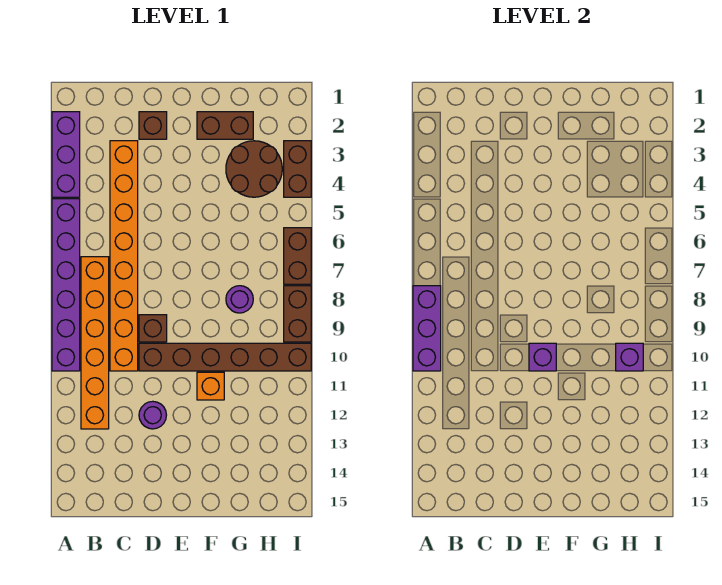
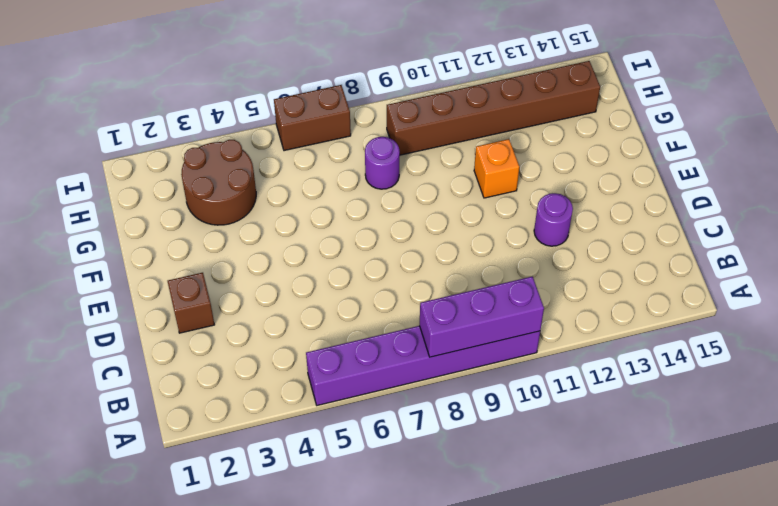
brown brick H9:H14 level 1 -> brown brick D10:I10 level 1
none -> purple brick A2:A4 level 1
none -> orange brick B7:B12 level 1
none -> orange brick C3:C10 level 1

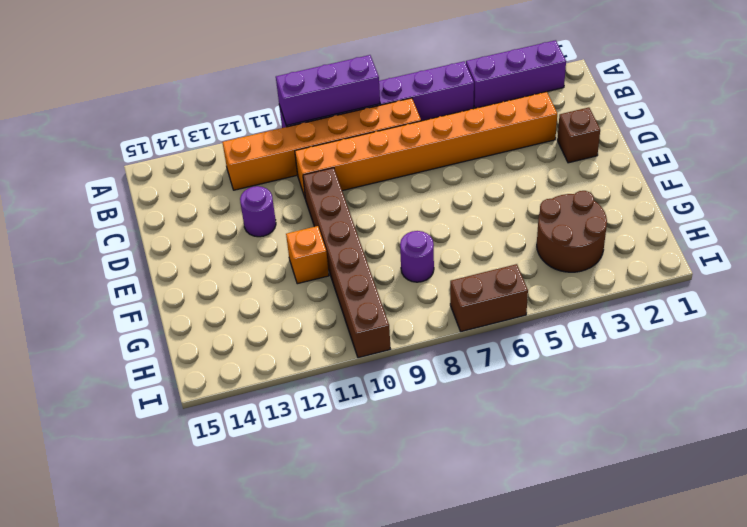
none -> brown brick D9 level 1
none -> brown brick F2:G2 level 1
none -> brown brick I3:I4 level 1

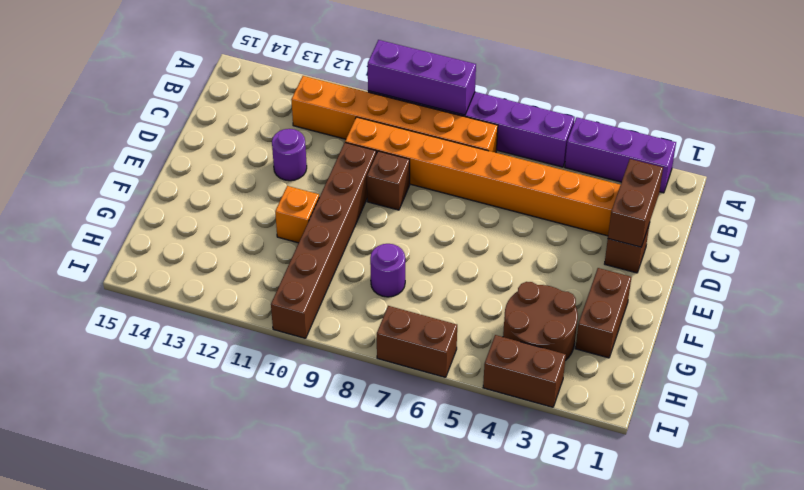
brown brick C2:D2 level 2 -> brown brick I8:I9 level 1
none -> purple brick E10 level 2
none -> purple brick H10 level 2

